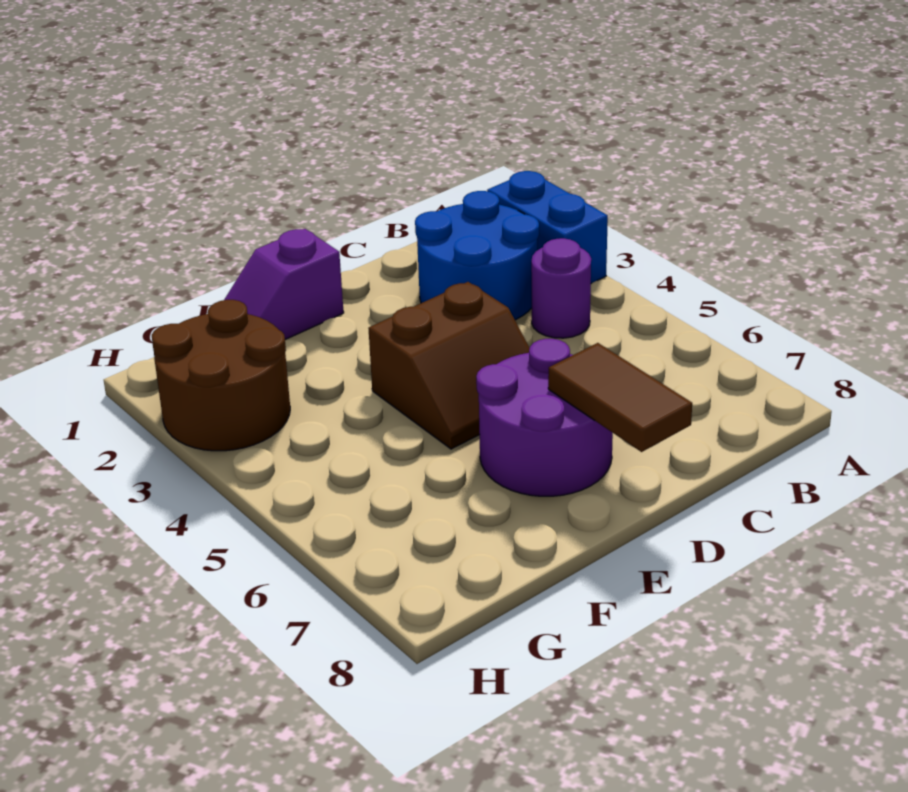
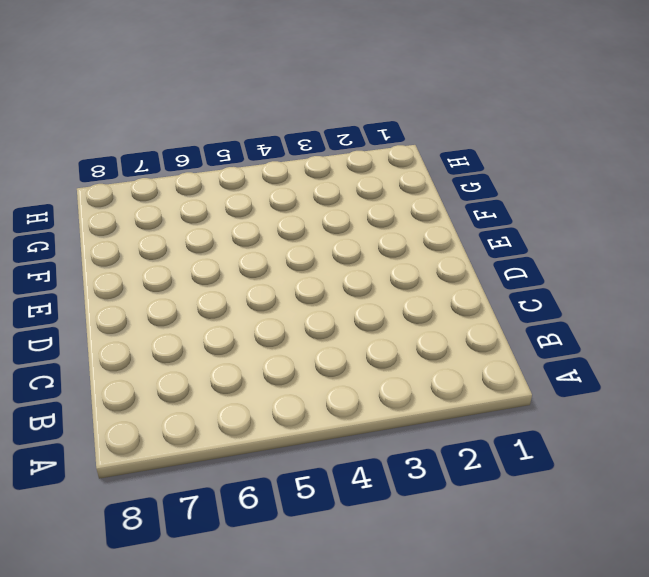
none -> blue brick A2:A3 level 1
none -> blue round brick B2:C3 level 1

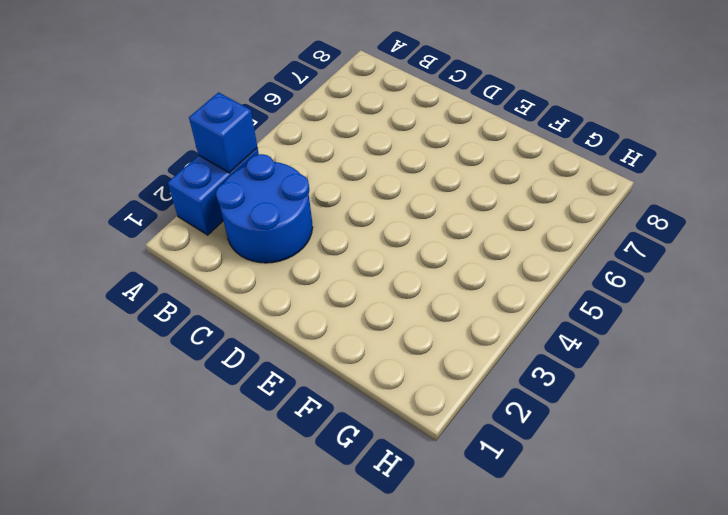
blue brick A3 level 2 -> none
none -> purple round brick B4 level 1
none -> brown slope D4:E5 level 1 top 4

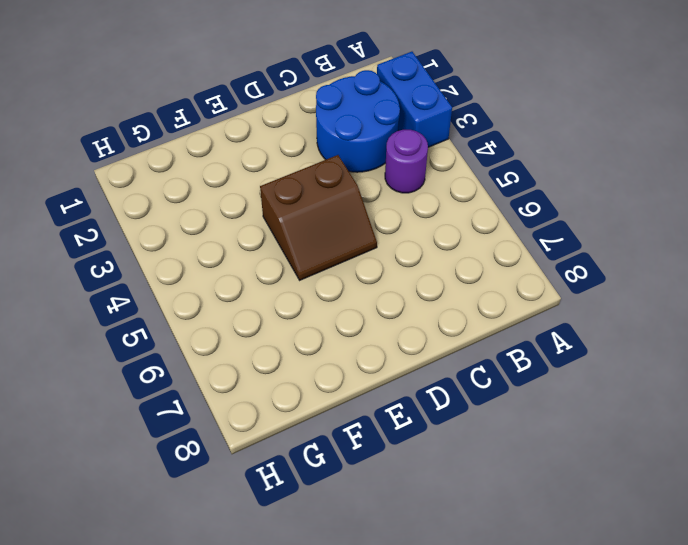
none -> purple round brick D6:E7 level 1
none -> purple slope E1:F1 level 1 top E

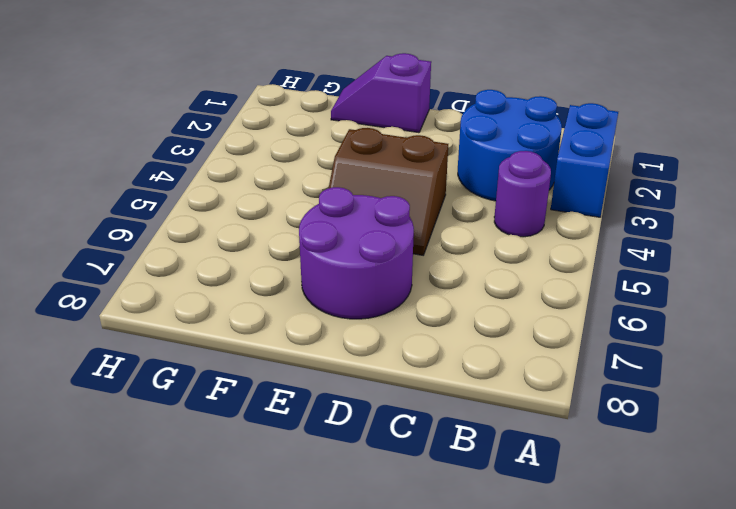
none -> brown round brick G2:H3 level 1
none -> brown tile D7:D8 level 2

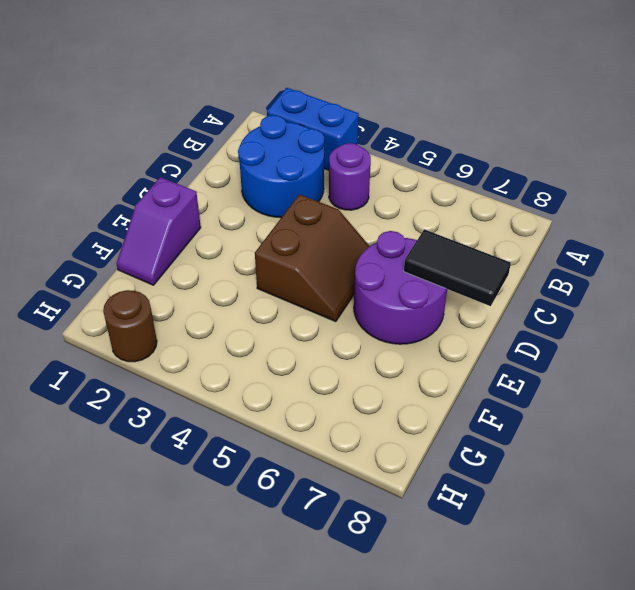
black tile D7:D8 level 2 -> brown tile D7:D8 level 2
brown round brick H2 level 1 -> brown round brick G2:H3 level 1

